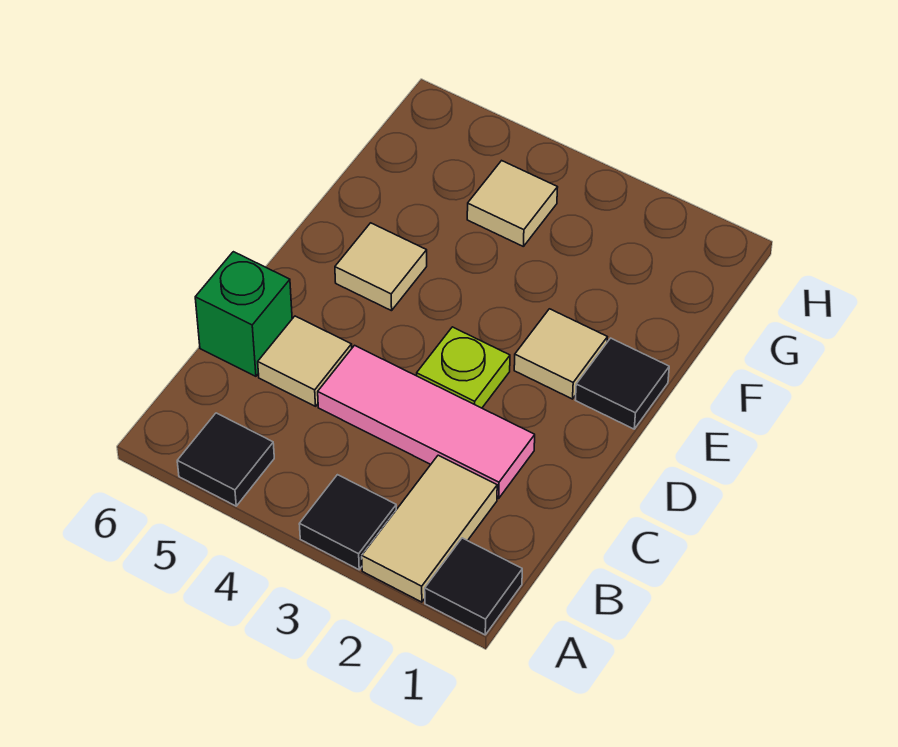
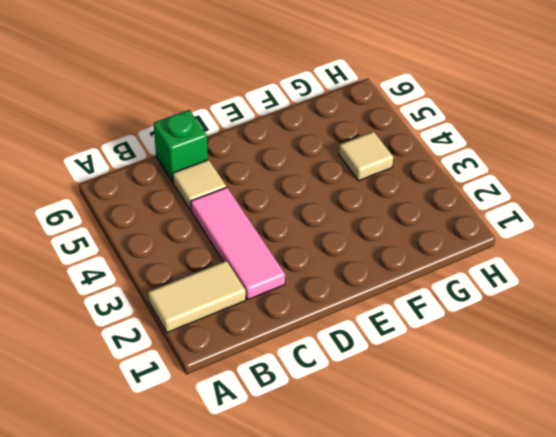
none -> black tile A1 level 1
none -> black tile A3 level 1
none -> black tile A5 level 1

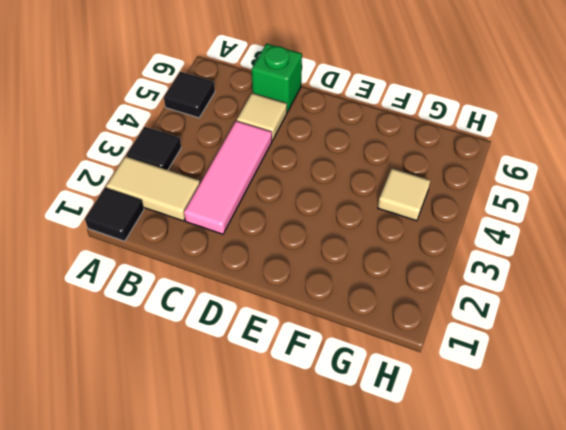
none -> lime plate D3 level 1
none -> black tile E1 level 1
none -> tan tile E2 level 1

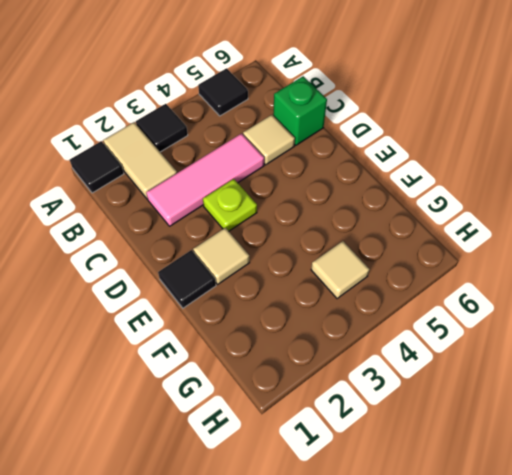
none -> tan tile E5 level 1

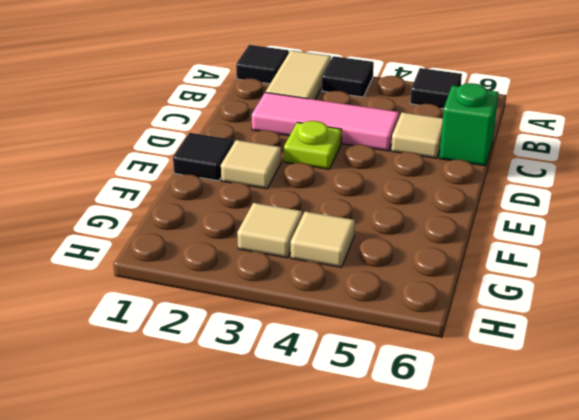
tan tile G3 level 1 -> tan tile E5 level 1

